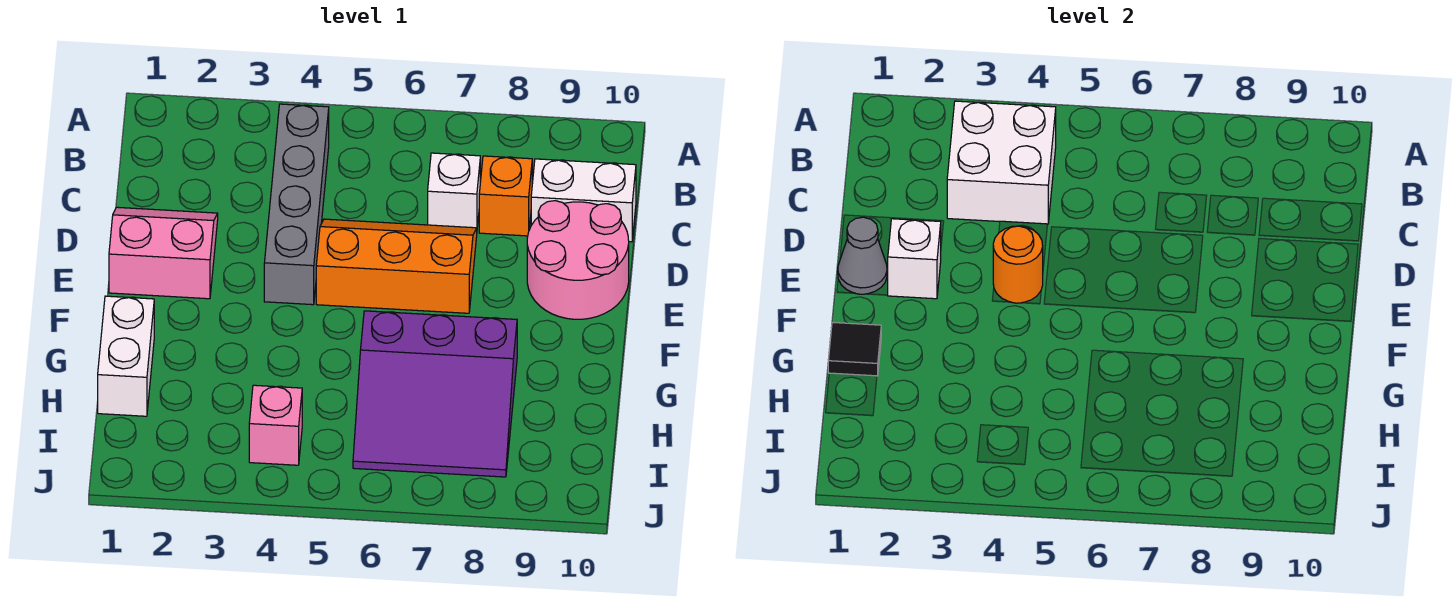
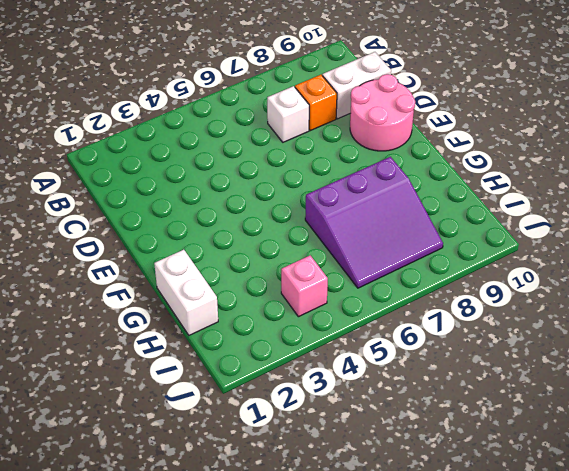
none -> grey brick B4:E4 level 1
none -> pink slope D1:E2 level 1 top E
none -> orange slope D5:E7 level 1 top E

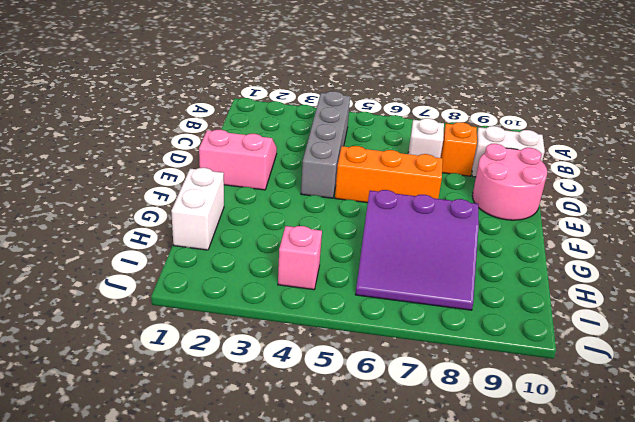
none -> white brick B3:C4 level 2
none -> grey cone E1 level 2
none -> white brick E2 level 2

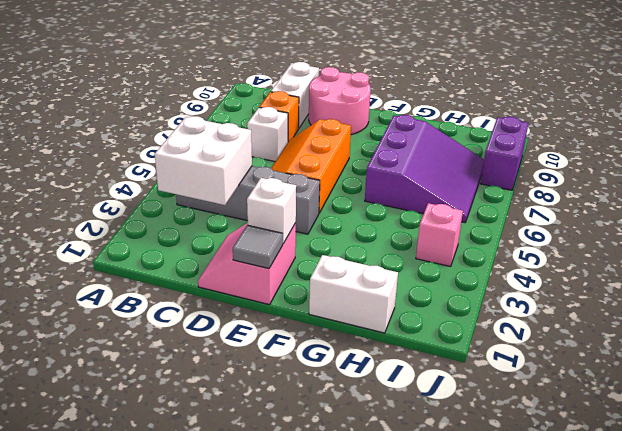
grey tile E1 level 2 -> grey cone E1 level 2
purple brick J8:J9 level 1 -> none
none -> orange round brick E4 level 2
none -> black tile G1 level 2

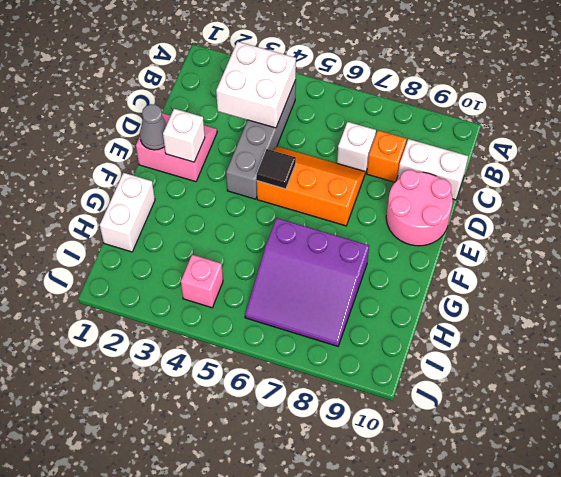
black tile E5 level 2 -> black tile G1 level 2
none -> orange round brick E4 level 2

